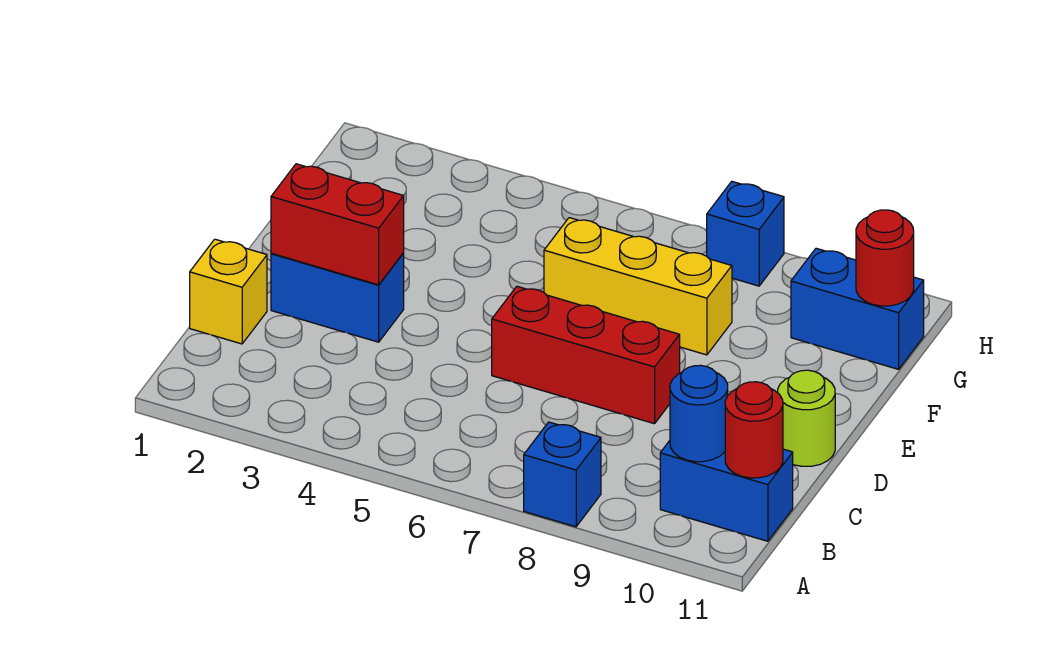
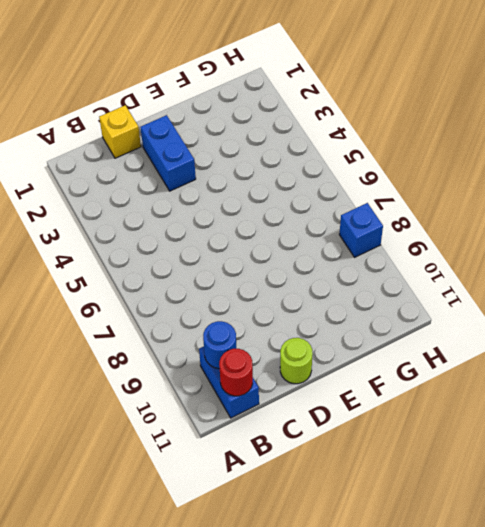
none -> blue brick A8 level 1
none -> red brick D6:D8 level 1
none -> yellow brick F6:F8 level 1

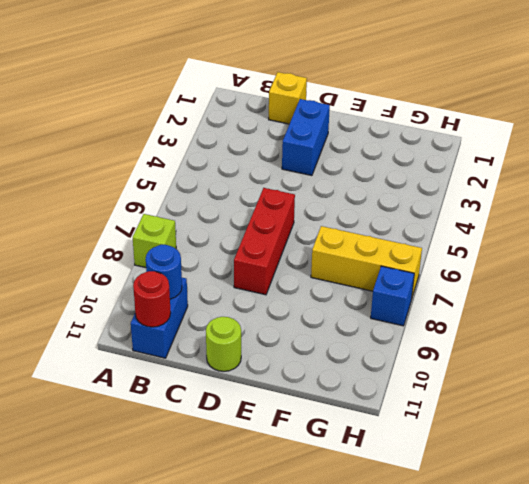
lime brick A8 level 1 -> blue brick A8 level 1
yellow brick F7:H7 level 1 -> yellow brick F6:F8 level 1
none -> blue brick G10:G11 level 1
none -> red brick D2:D3 level 2
none -> red round brick G11 level 2

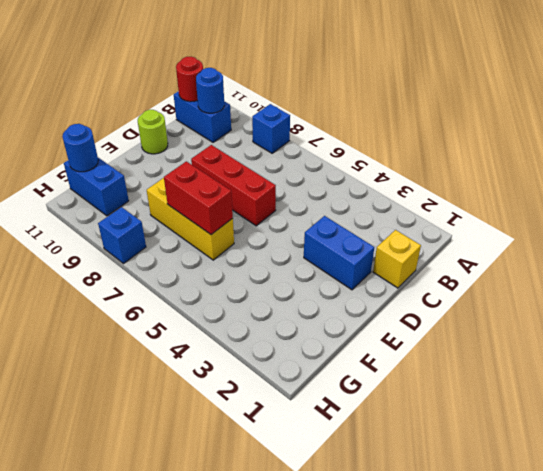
red brick F6:F7 level 2 -> red brick D2:D3 level 2
blue round brick G11 level 2 -> red round brick G11 level 2

